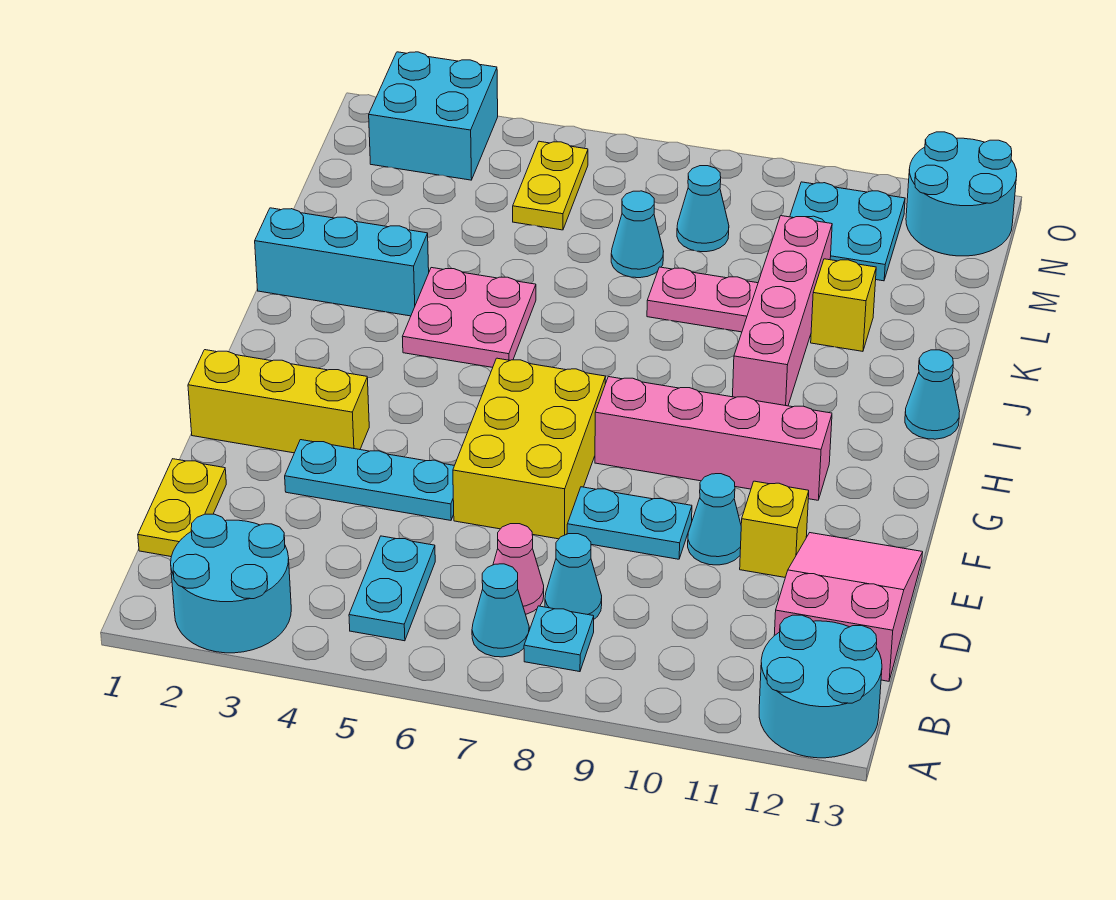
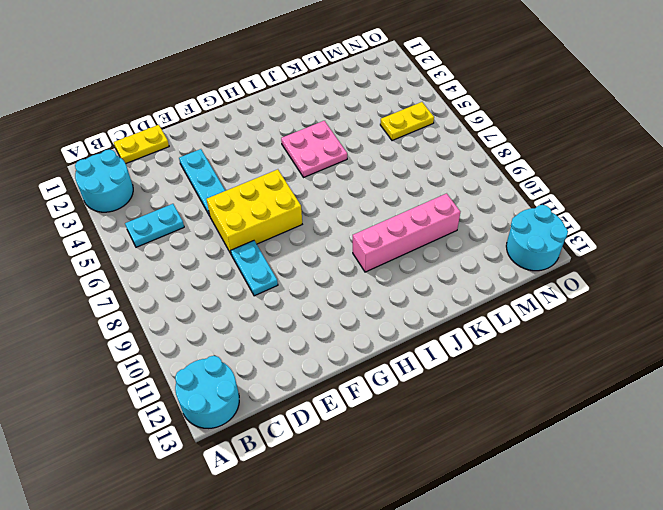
none -> cyan cone B7 level 1
none -> cyan plate B8 level 1
none -> pink cone C7 level 1

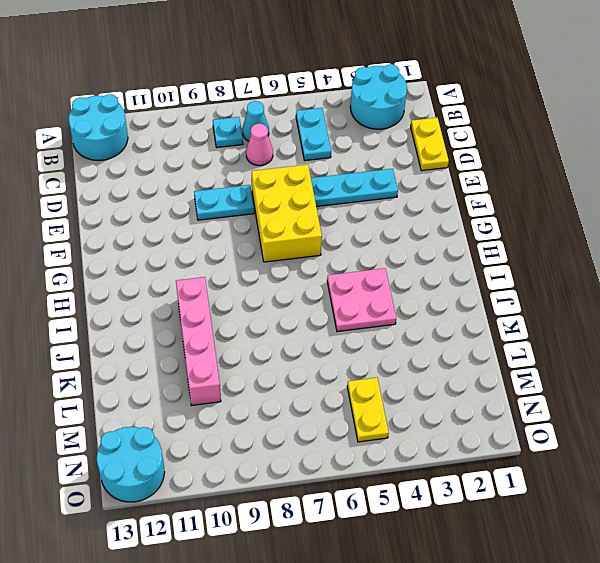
none -> cyan cone C8 level 1
none -> pink slope C12:E13 level 1 top C
none -> cyan cone E10 level 1

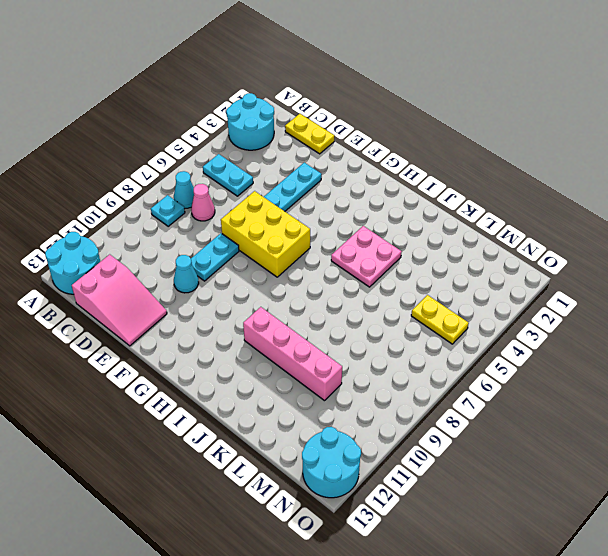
none -> cyan cone C8 level 1
none -> yellow brick E11 level 1
none -> yellow brick F1:F3 level 1

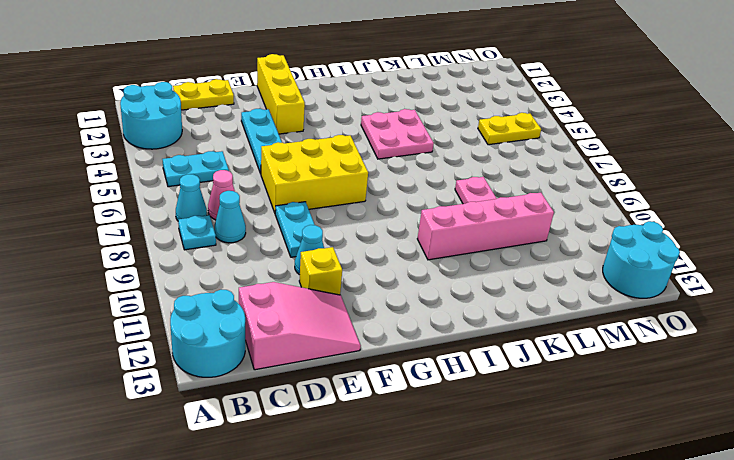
none -> pink brick G8:G11 level 1
none -> cyan cone I13 level 1
none -> cyan brick J1:J3 level 1

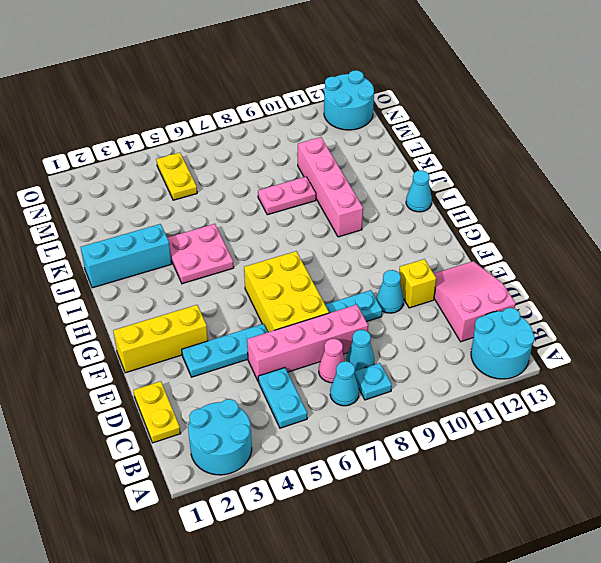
pink brick D5:D8 level 1 -> pink brick G8:G11 level 1
none -> yellow brick K11 level 1
none -> cyan cone L7 level 1
none -> cyan cone M8 level 1

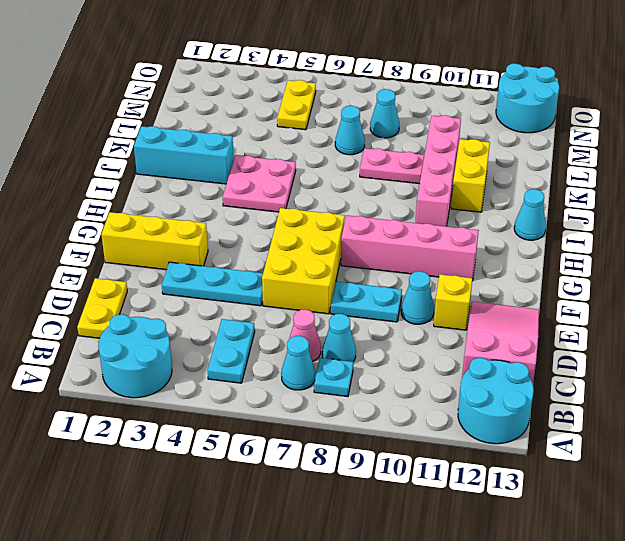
yellow brick J11:K11 level 1 -> yellow brick K11 level 1
none -> cyan plate M10:N11 level 1
none -> cyan brick N2:O3 level 1

